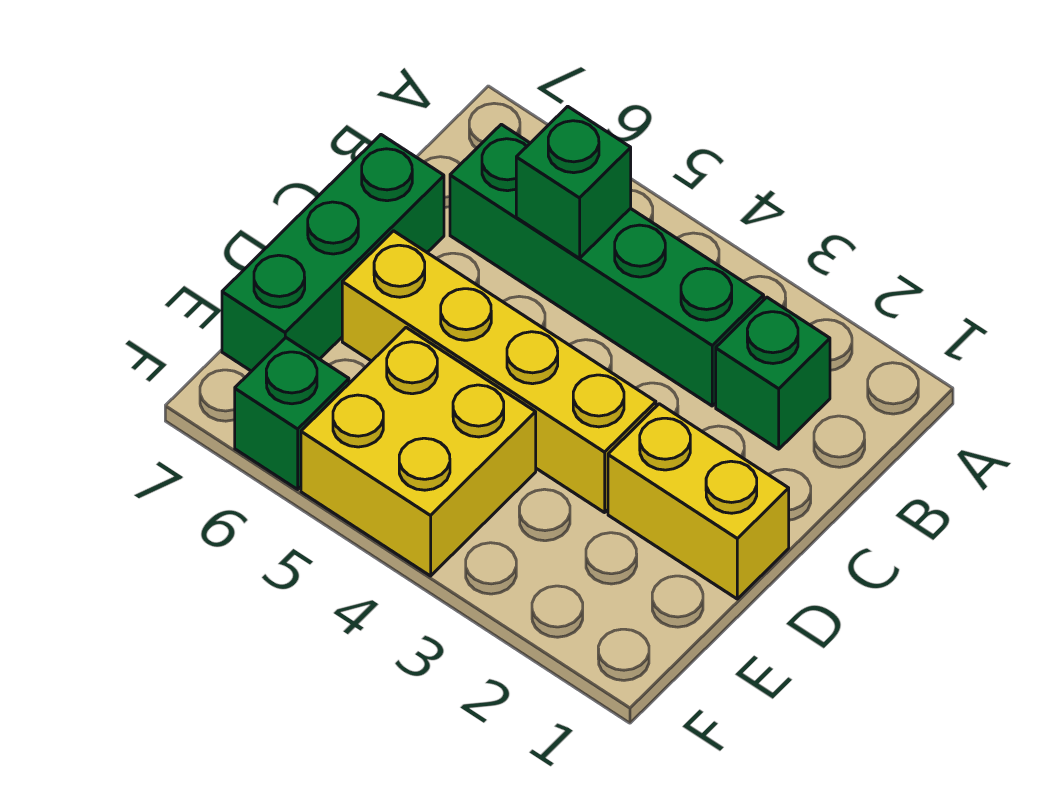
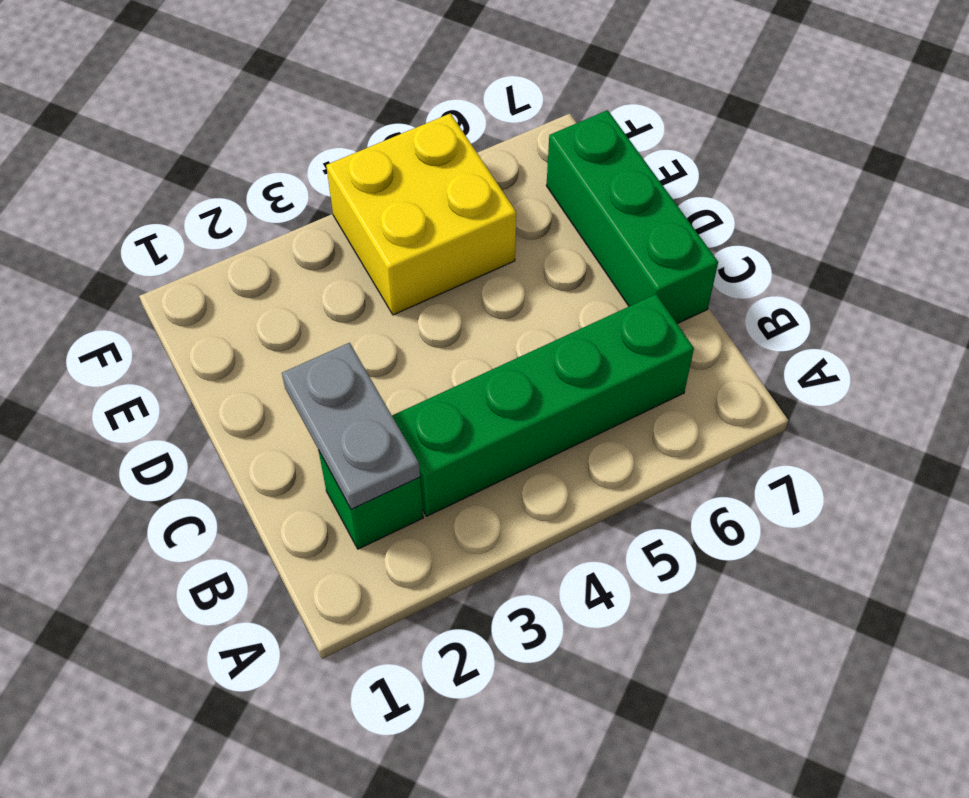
grey plate B2:C2 level 2 -> none
none -> yellow brick D1:D2 level 1
none -> yellow brick D3:D6 level 1

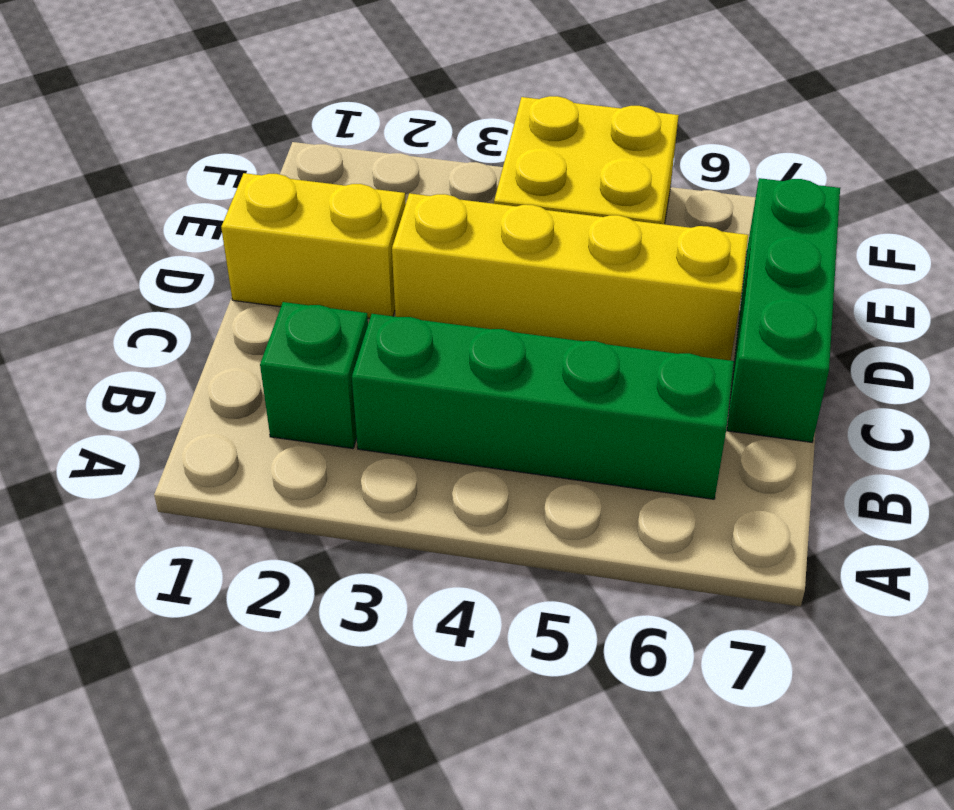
none -> green brick F6 level 1
none -> green brick B5 level 2

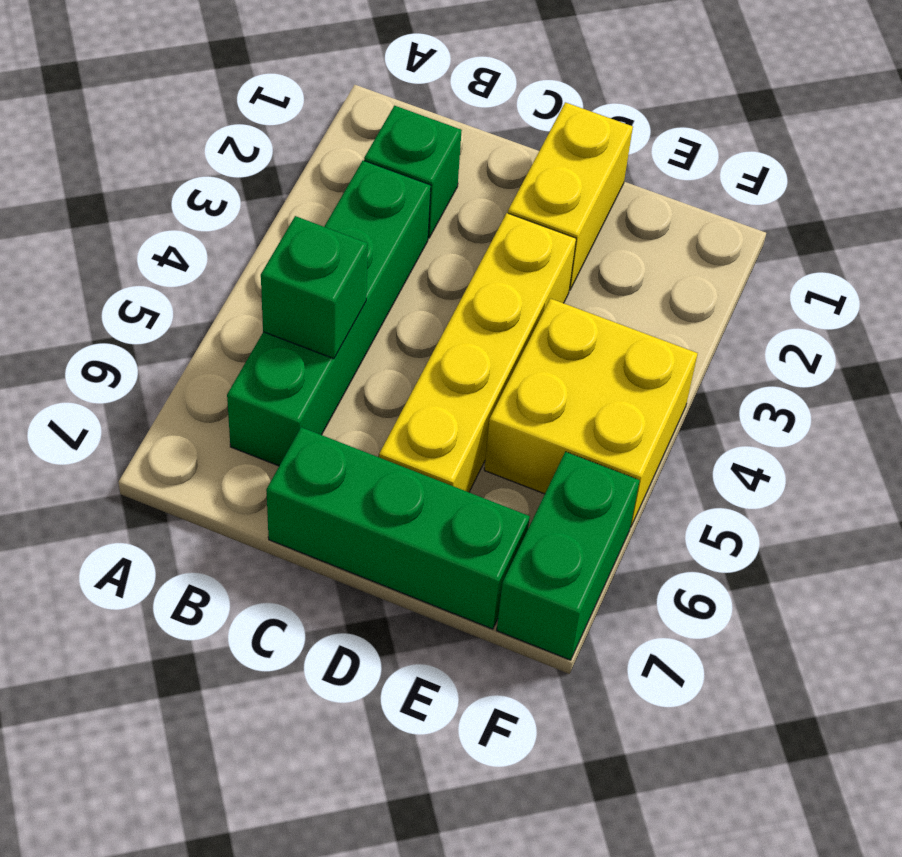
green brick F6:F7 level 1 -> green brick F6 level 1

